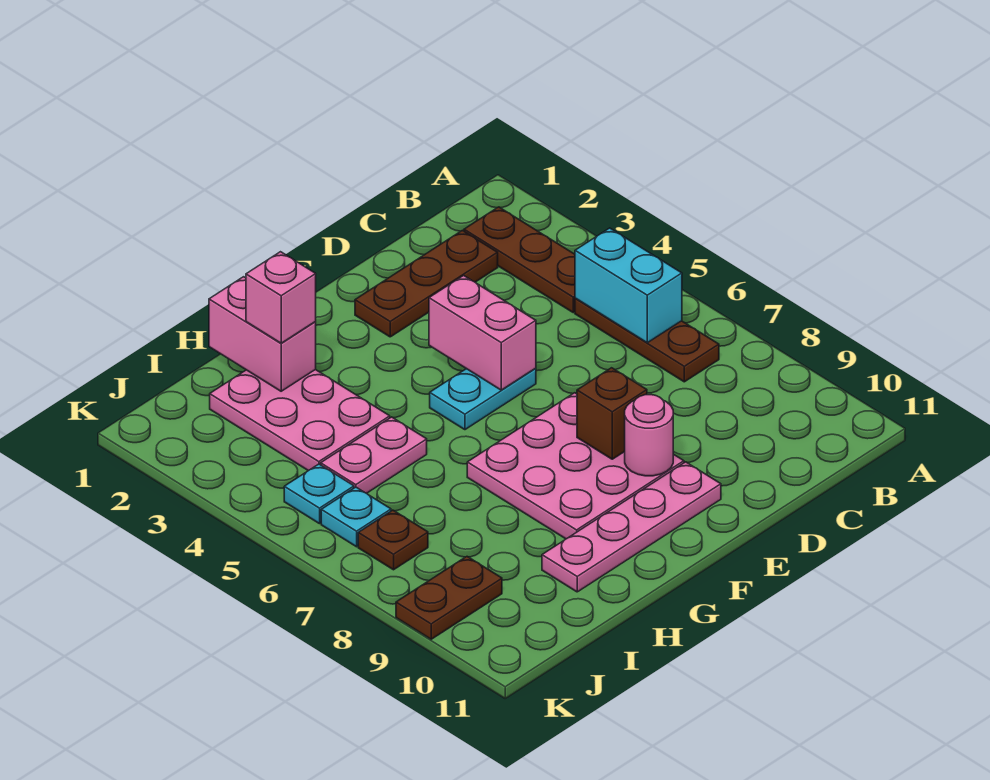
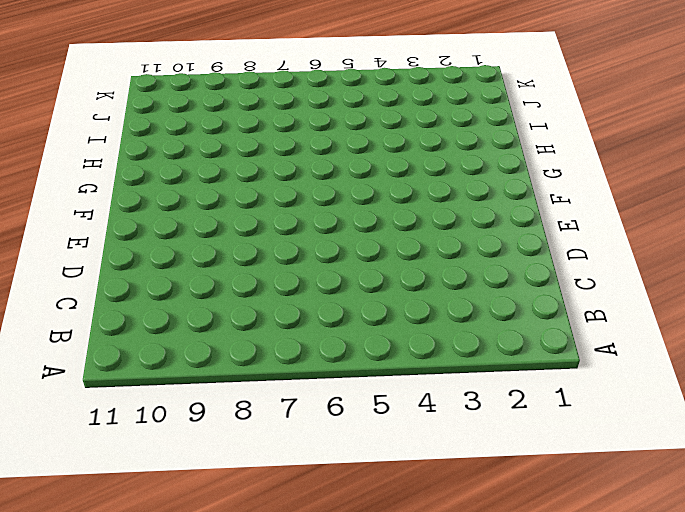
none -> brown plate B2:B4 level 1
none -> brown plate B5:B7 level 1
none -> brown plate C2:E2 level 1

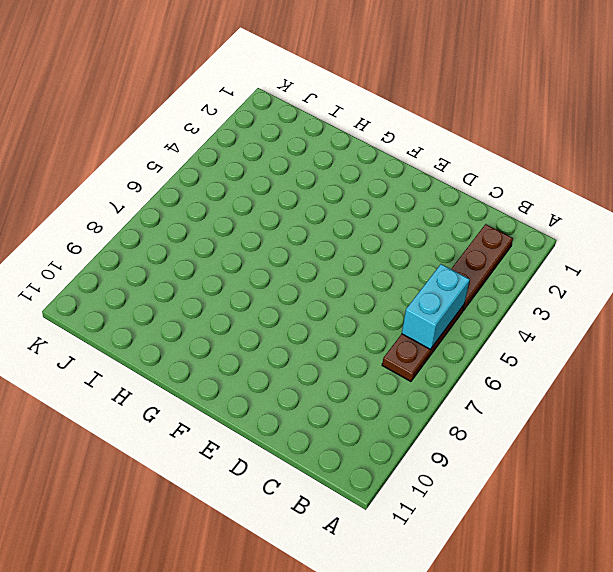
none -> brown plate C2:E2 level 1
none -> cyan plate E5:F5 level 1
none -> pink plate E7:G9 level 1

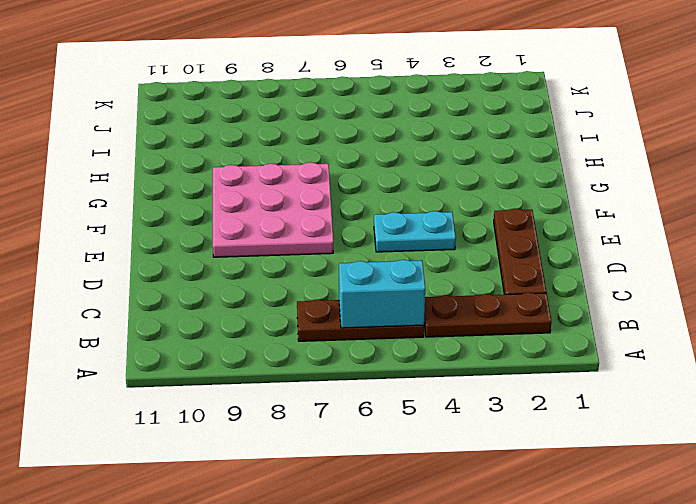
cyan plate E4:E5 level 1 -> cyan plate E5:F5 level 1
none -> pink plate E10:H10 level 1
none -> pink plate H2:I4 level 1
none -> pink plate H5:I5 level 1

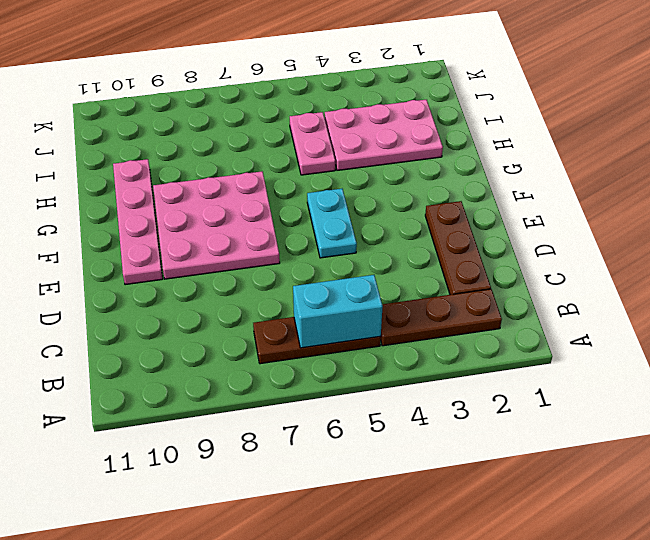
none -> cyan plate J5 level 1
none -> cyan plate J6 level 1
none -> brown plate J7 level 1

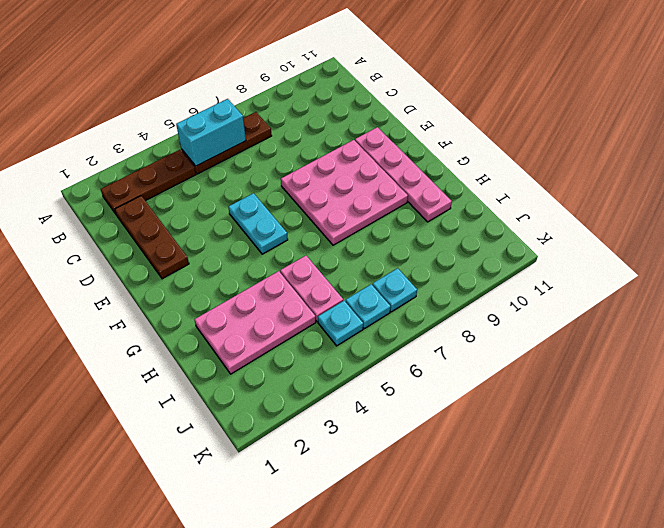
cyan plate J7 level 1 -> brown plate J7 level 1
none -> brown plate J9:K9 level 1
none -> pink brick E4:E5 level 2
none -> brown brick E8 level 2

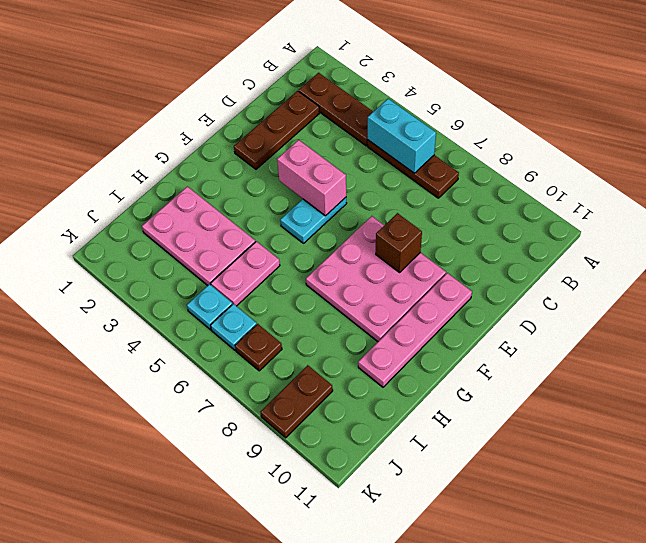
none -> pink round brick E9 level 2
none -> pink brick H1:H2 level 2
none -> pink brick H2 level 3

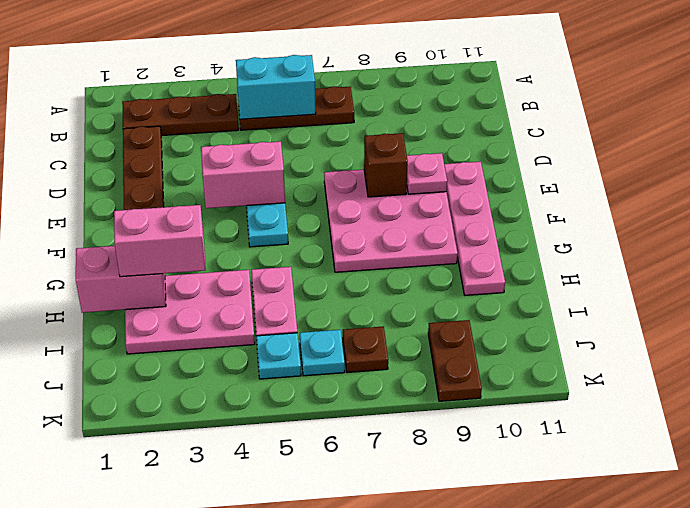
pink plate E9 level 2 -> pink round brick E9 level 2
pink brick H2:H3 level 3 -> pink brick H2 level 3

